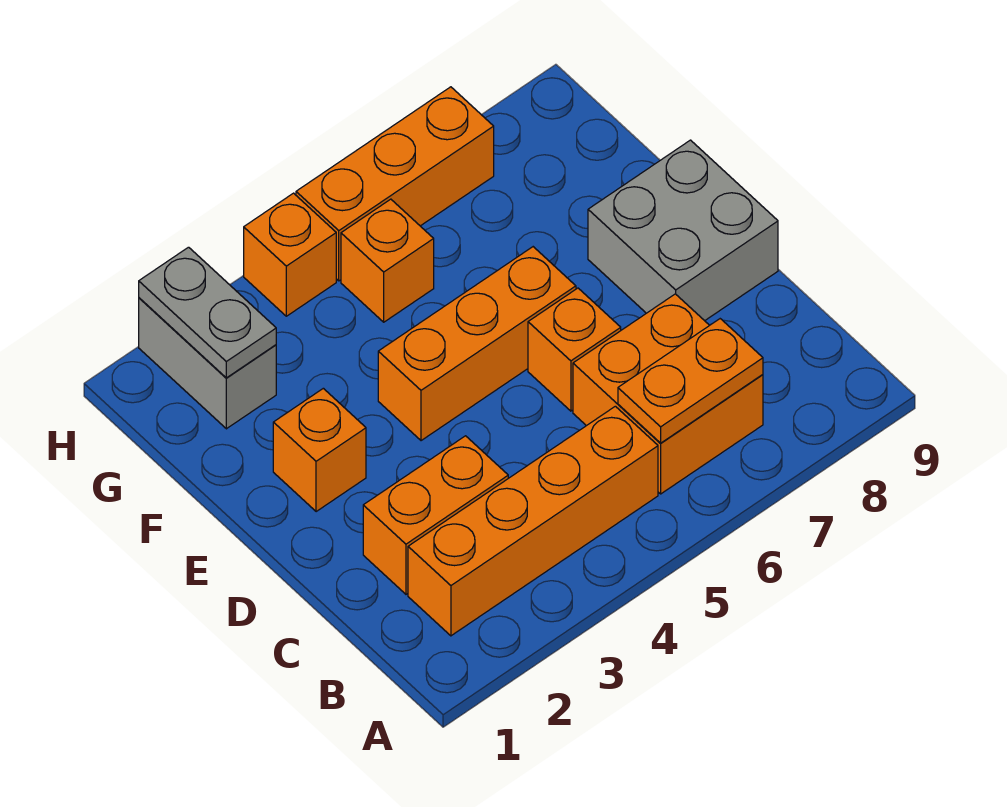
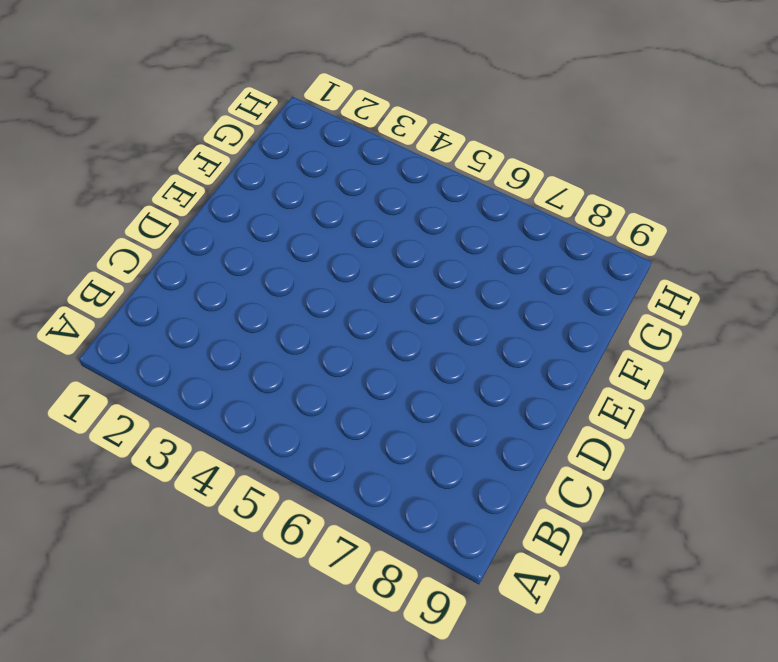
none -> orange brick B2:B5 level 1
none -> orange brick B6:C7 level 1
none -> orange brick C2:C3 level 1

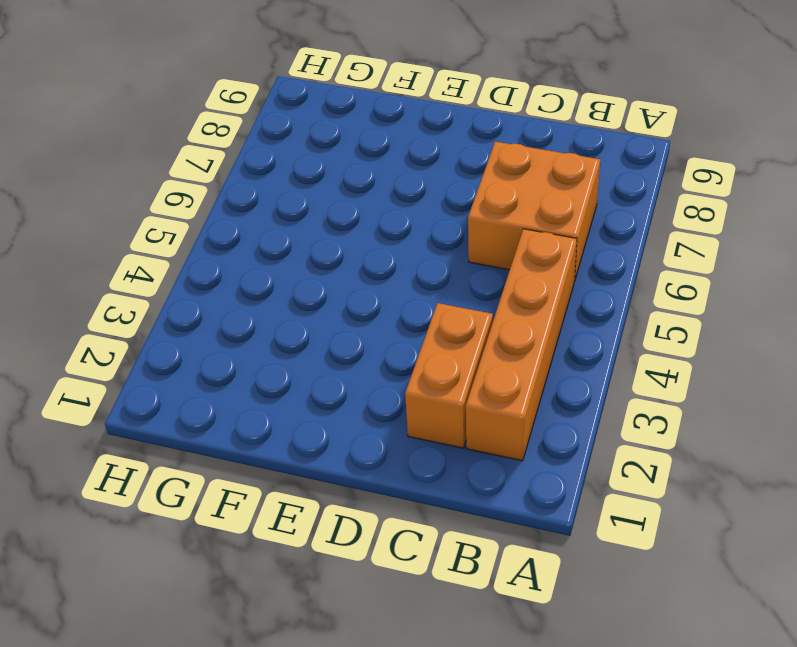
none -> orange brick D6 level 1
none -> grey brick D8:E9 level 1
none -> orange brick E2 level 1

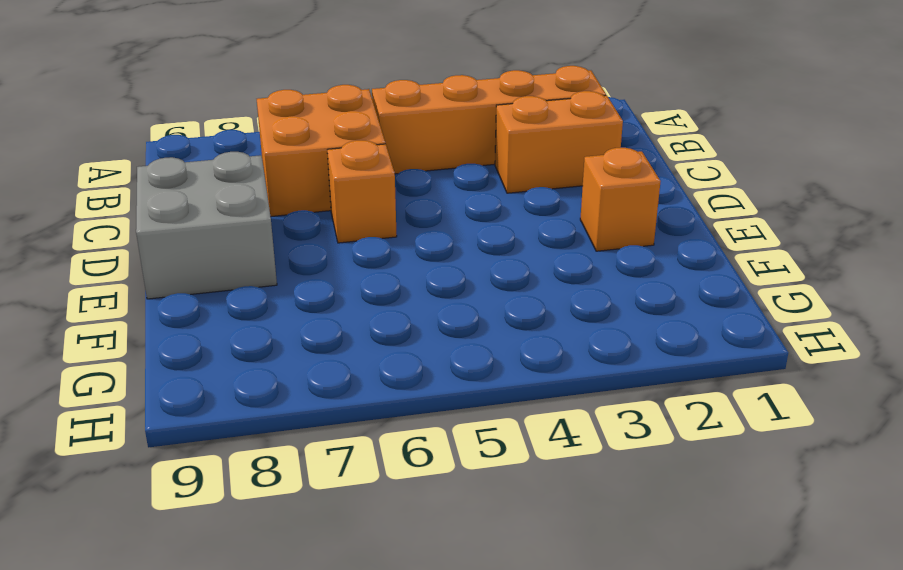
none -> orange brick E4:E6 level 1
none -> grey brick G2:H2 level 1
none -> orange brick G5 level 1

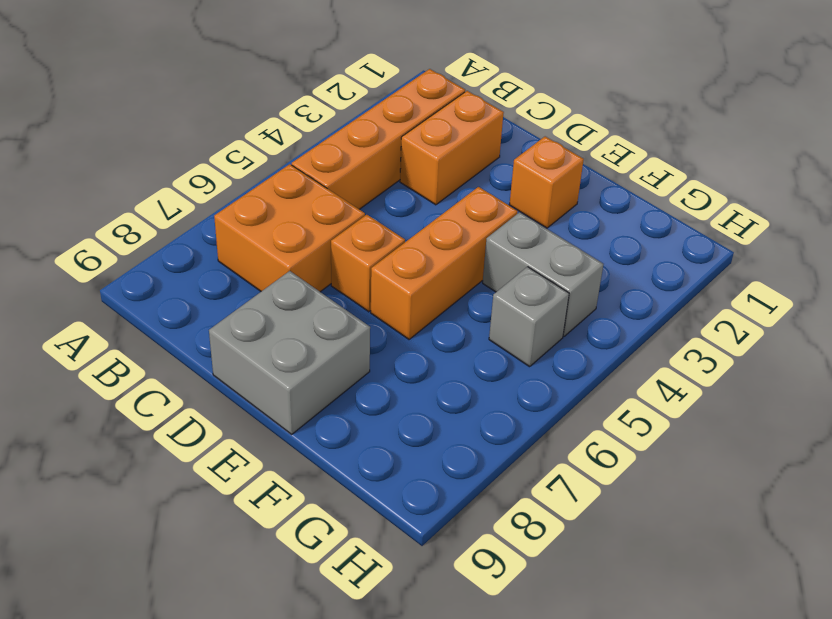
grey brick F4:G4 level 1 -> grey brick G2:H2 level 1
grey brick G5 level 1 -> orange brick G5 level 1
none -> orange brick H4 level 1
none -> orange brick H5:H7 level 1
none -> orange plate B6:B7 level 2

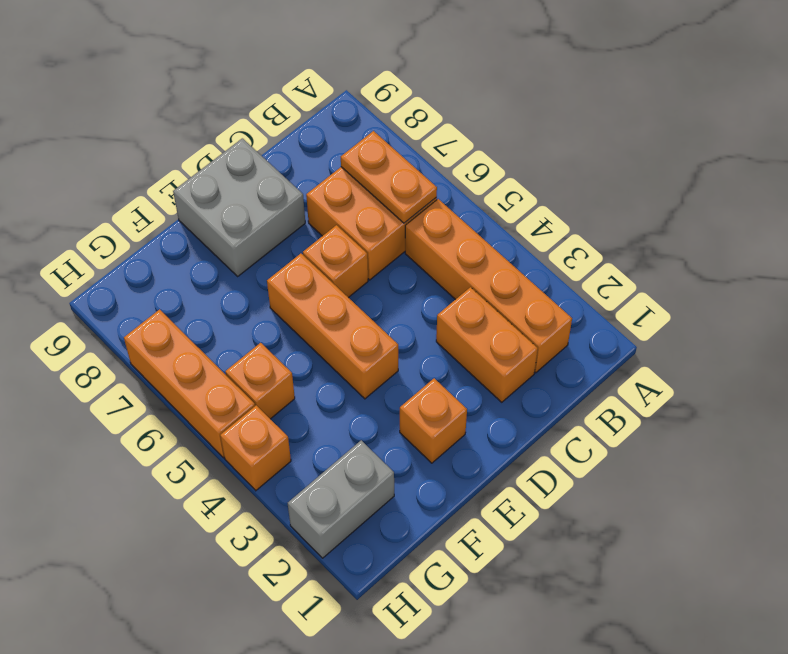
none -> grey plate G2:H2 level 2

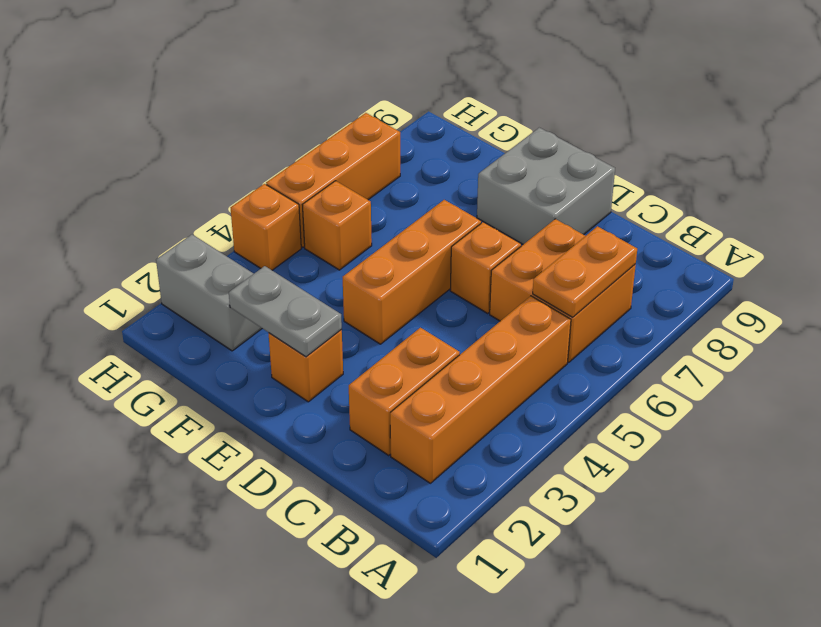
grey plate E2:F2 level 2 -> grey plate G2:H2 level 2

